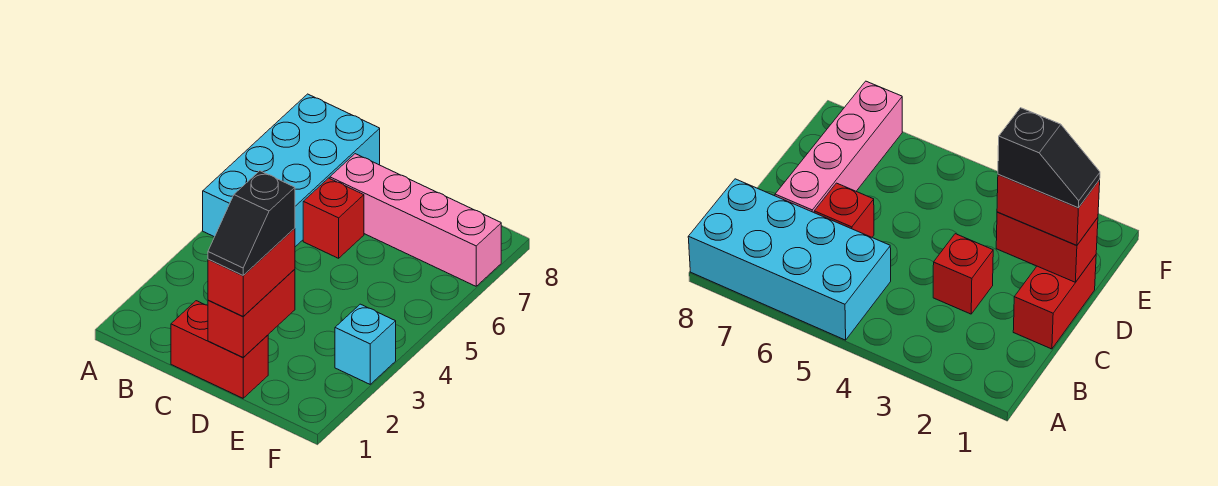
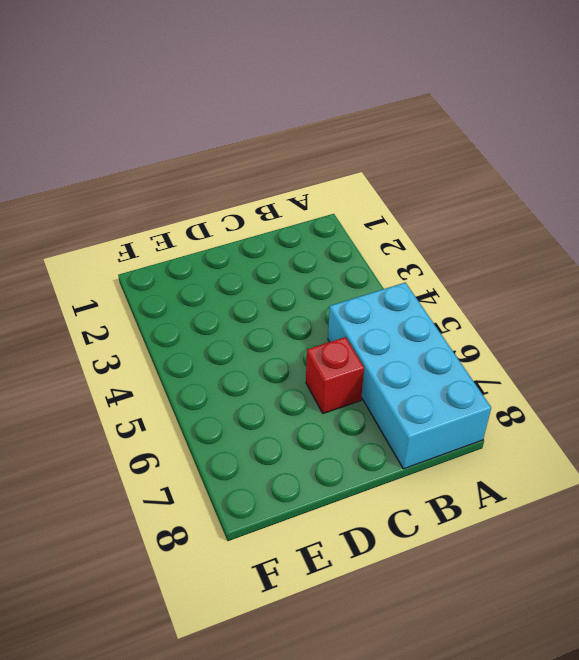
none -> red brick C1:D1 level 1
none -> red brick C3 level 1

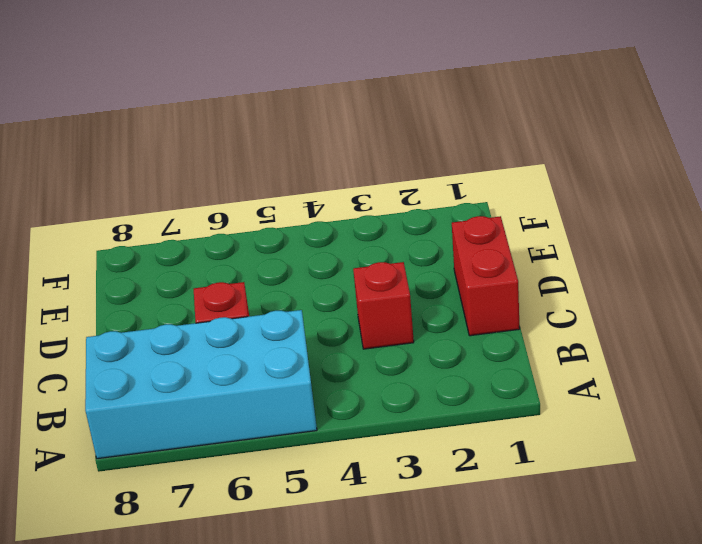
none -> pink brick C7:F7 level 1
none -> cyan brick F3 level 1

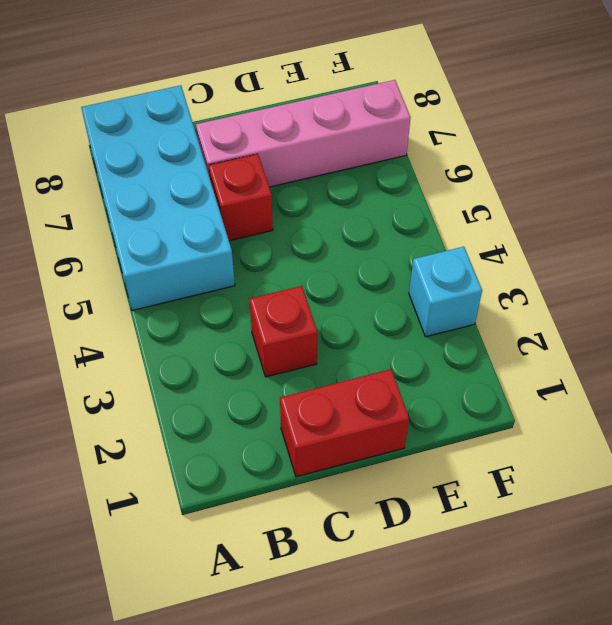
none -> red brick D1:D2 level 2
none -> red brick D1:D2 level 3

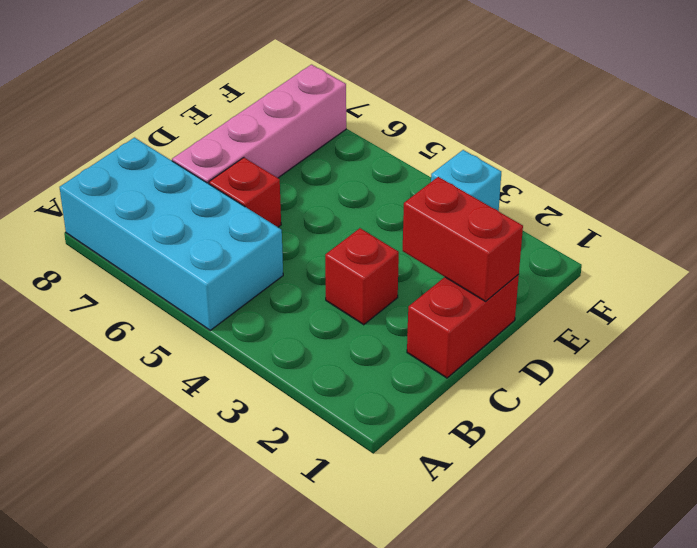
none -> red brick D1:D2 level 3
none -> black slope D1:D2 level 4 top 2

